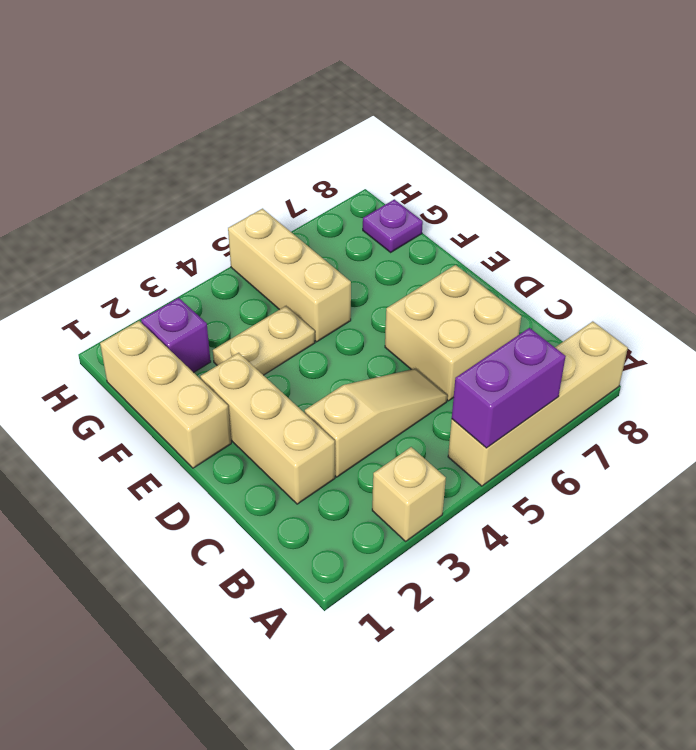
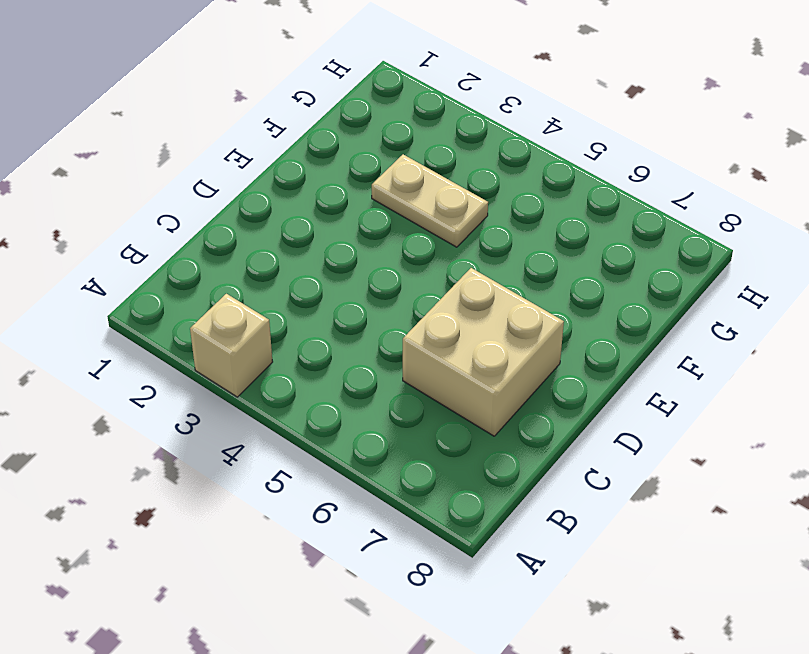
none -> tan brick A5:A8 level 1
none -> tan brick C2:E2 level 1

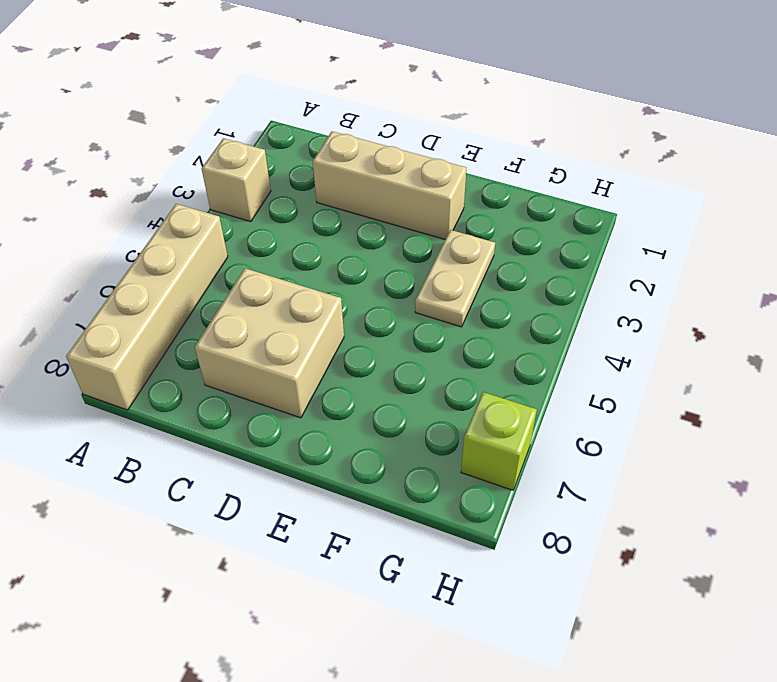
lime brick H7 level 1 -> none
none -> tan slope C3:C5 level 1 top 3
none -> tan brick E1:G1 level 1

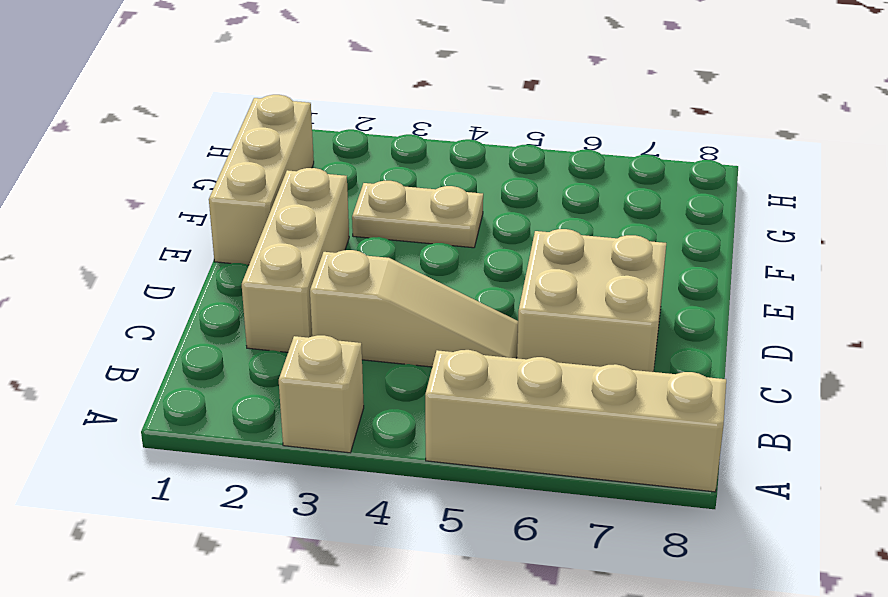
none -> tan brick F5:H5 level 1
none -> purple brick G2 level 1

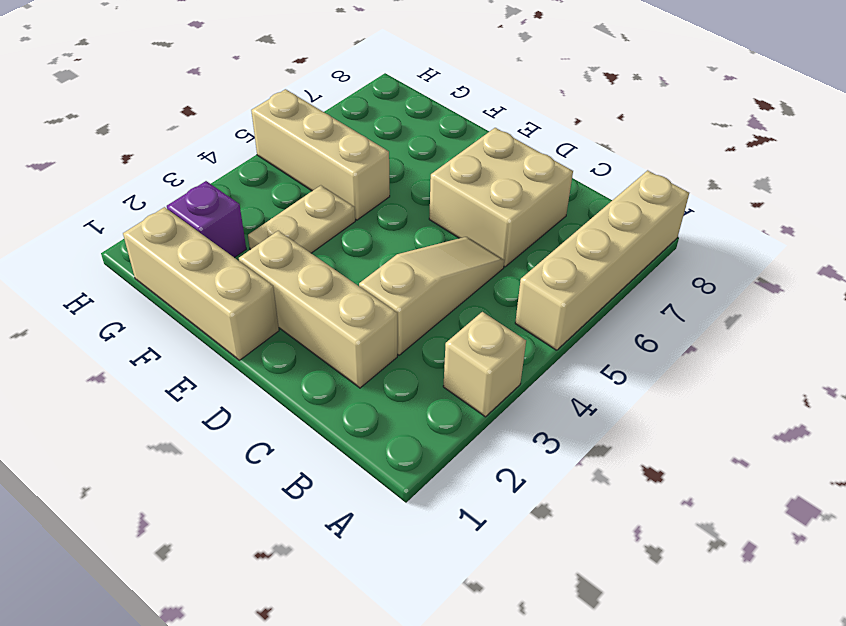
none -> purple plate G8 level 1
none -> purple brick A5:A6 level 2

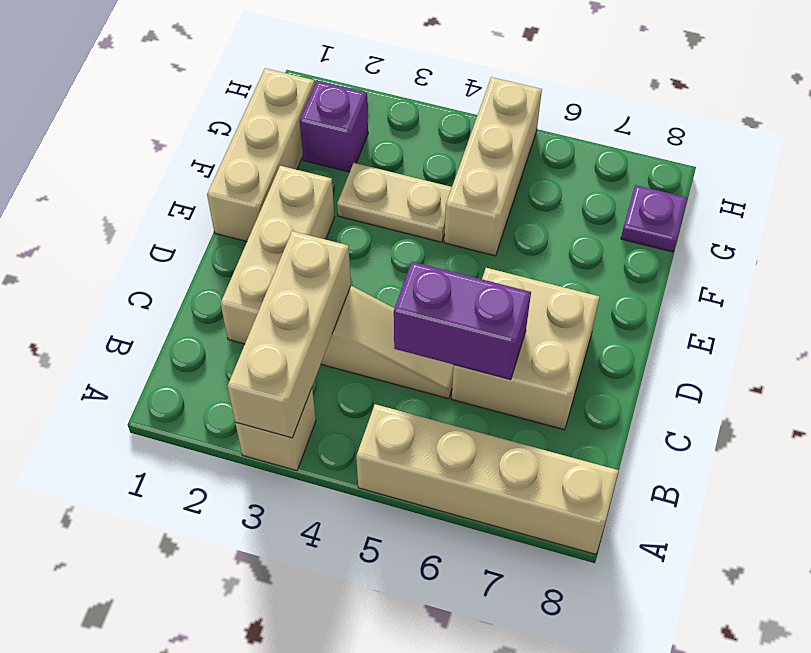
tan brick A3:C3 level 2 -> none
purple brick C5:C6 level 2 -> purple brick A5:A6 level 2

